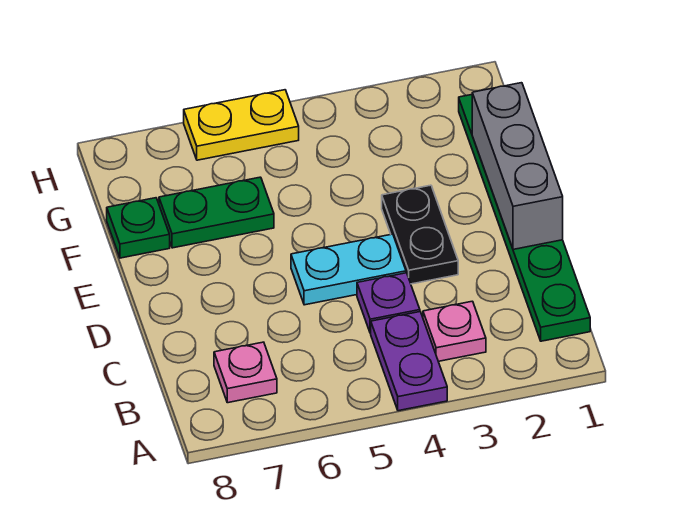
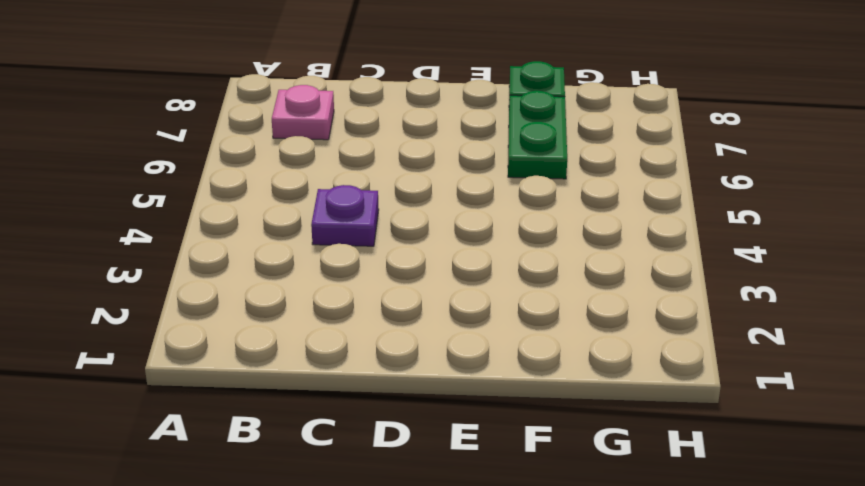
none -> purple plate A4:B4 level 1
none -> green plate B1:G1 level 1

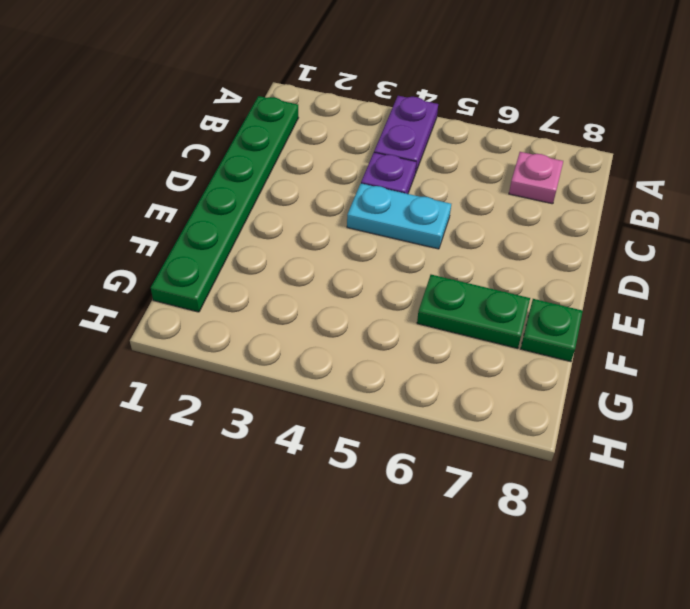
none -> pink plate B3 level 1
none -> black plate D3:E3 level 1

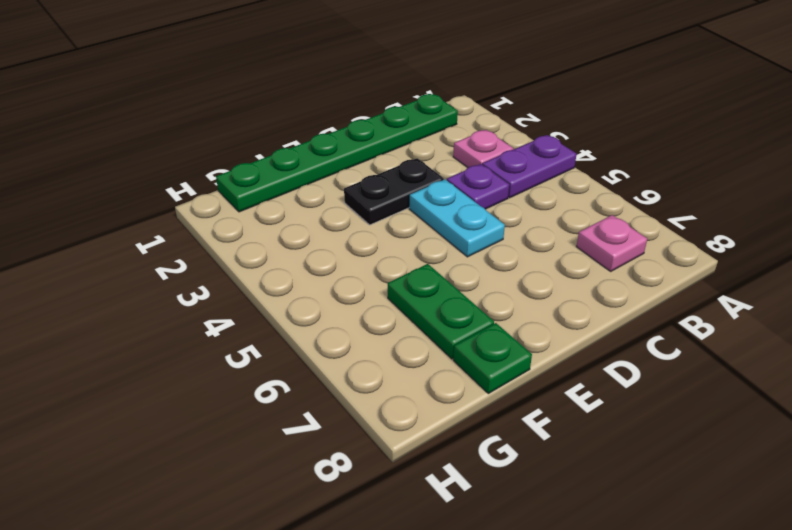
none -> yellow plate H5:H6 level 1
none -> grey brick D1:F1 level 2

